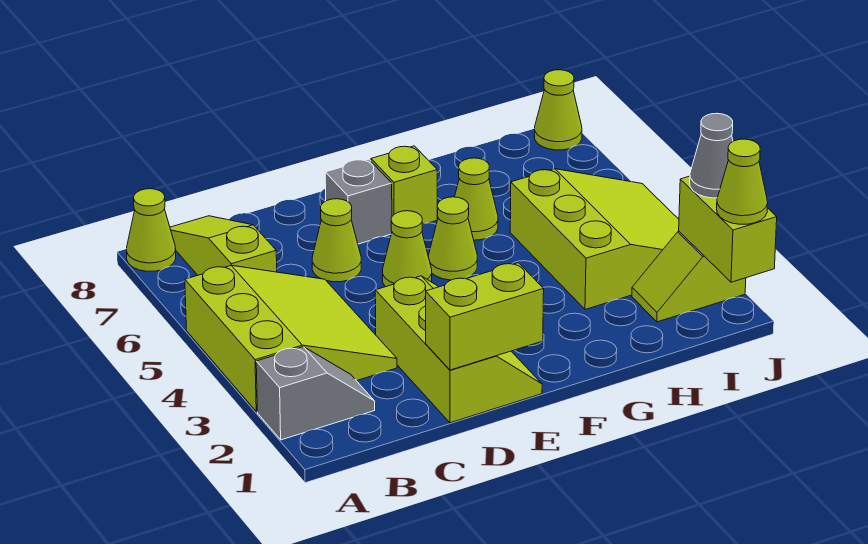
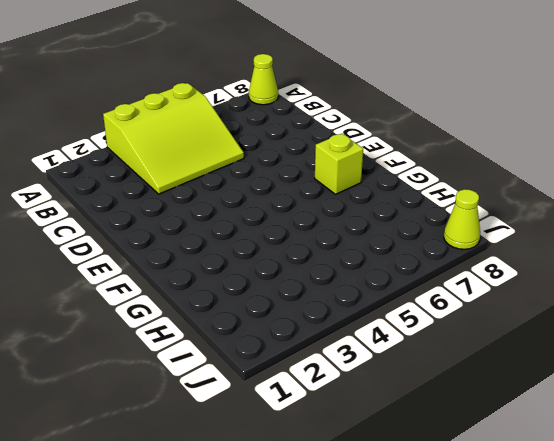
none -> grey slope A2:B2 level 1 top A
none -> lime slope B6:B8 level 1 top 6
none -> lime slope D1:E3 level 1 top D

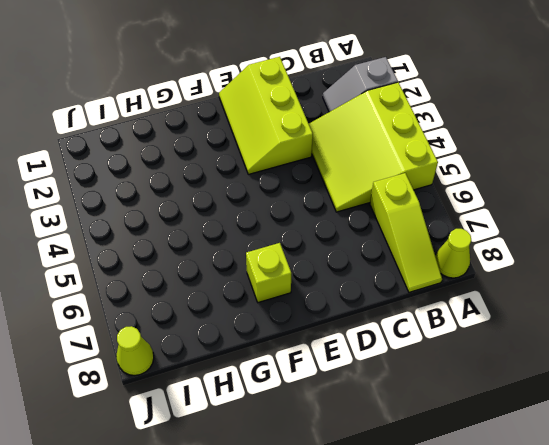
none -> lime cone D6 level 1
none -> lime cone E5 level 1
none -> grey brick E7 level 1

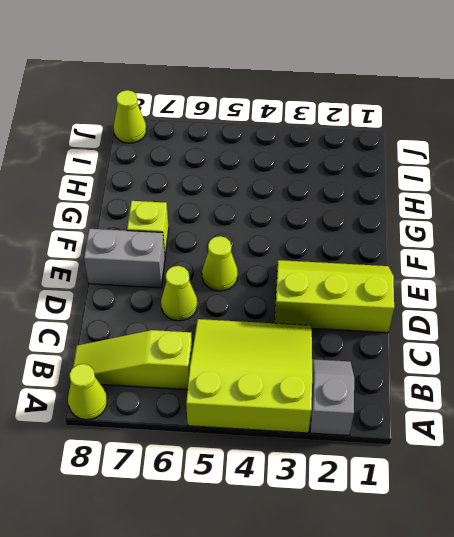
grey brick E7:E8 level 1 -> grey brick E7 level 1
none -> lime cone F5 level 1
none -> lime cone G6 level 1
none -> lime slope H3:J5 level 1 top H

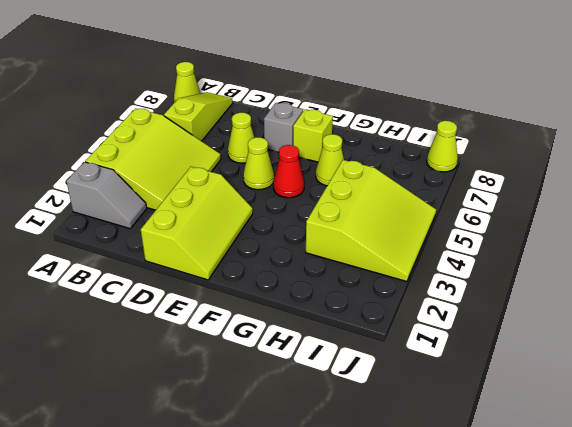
red cone F5 level 1 -> lime cone F5 level 1
none -> lime slope I2:J2 level 1 top J
none -> lime brick D1:E1 level 2
none -> lime brick J1:J2 level 2

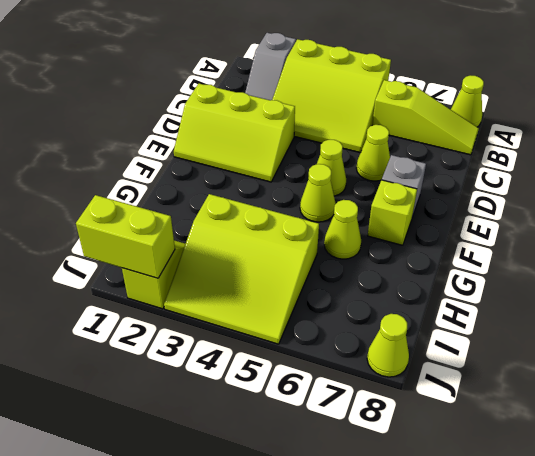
none -> lime brick D1:E1 level 2
none -> lime cone J1 level 3
none -> grey cone J2 level 3

